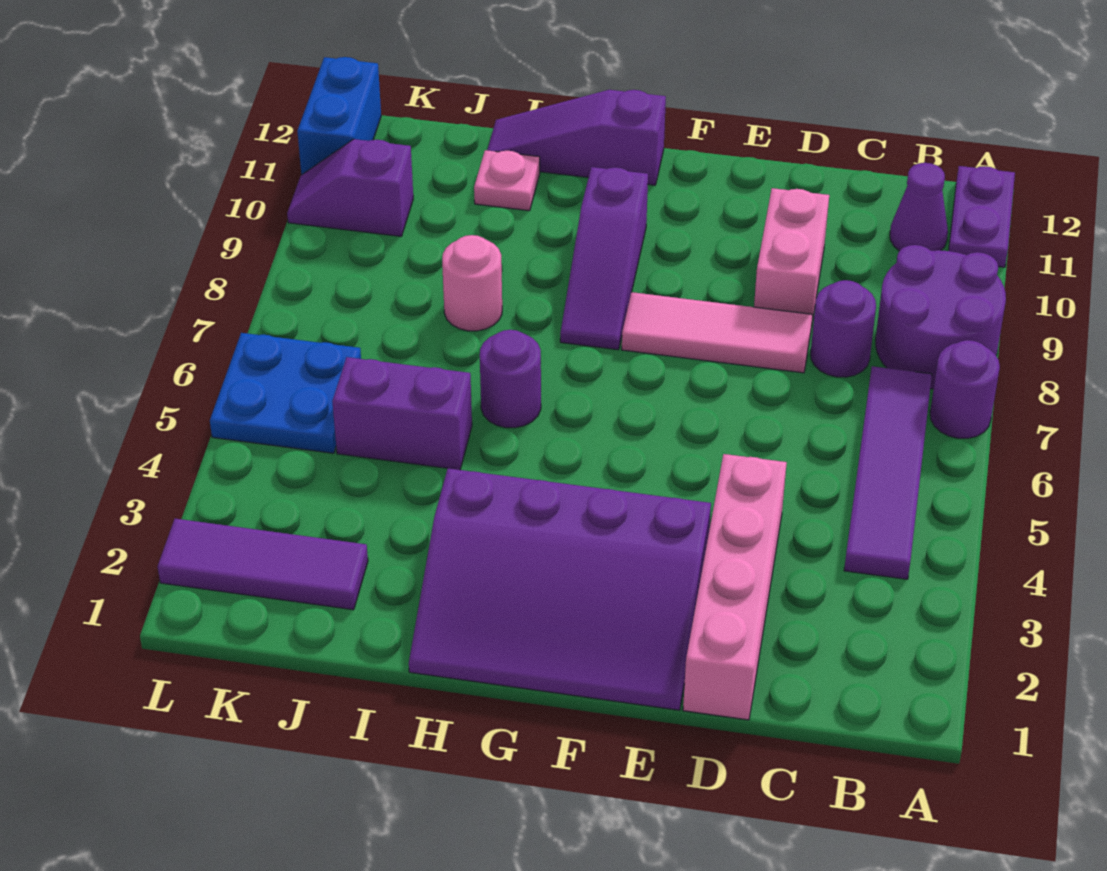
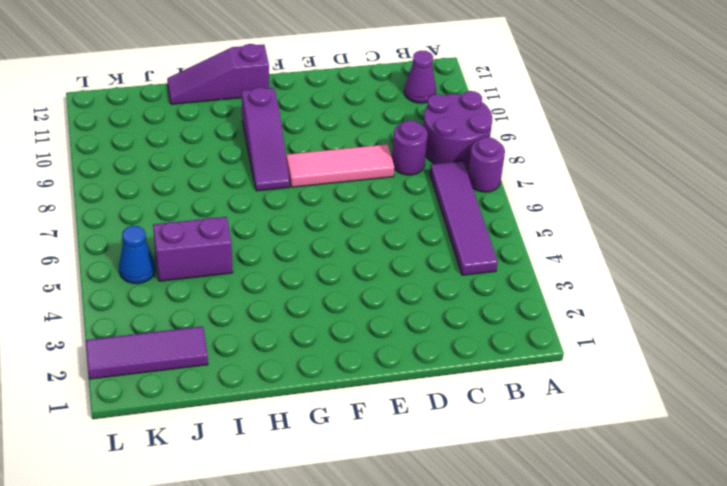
blue cone K5 level 1 -> blue plate K5:L6 level 1
none -> purple plate A11:A12 level 1
none -> pink brick D1:D4 level 1
none -> pink brick D9:D10 level 1

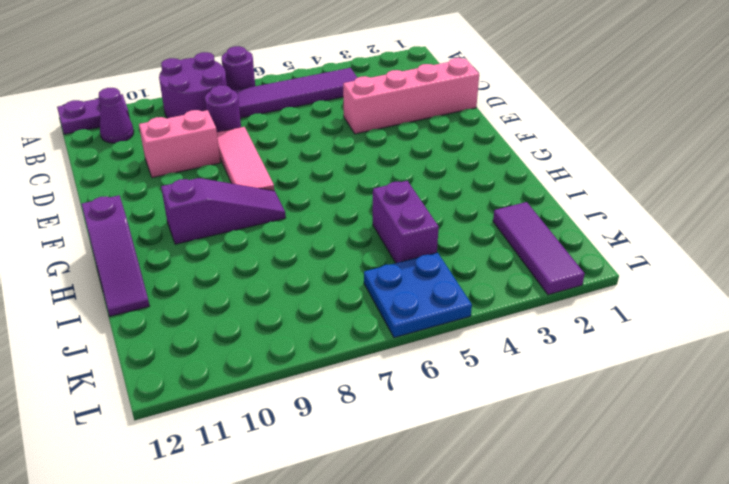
none -> purple slope E1:H3 level 1 top 3
none -> purple round brick H6 level 1
none -> pink round brick I8 level 1

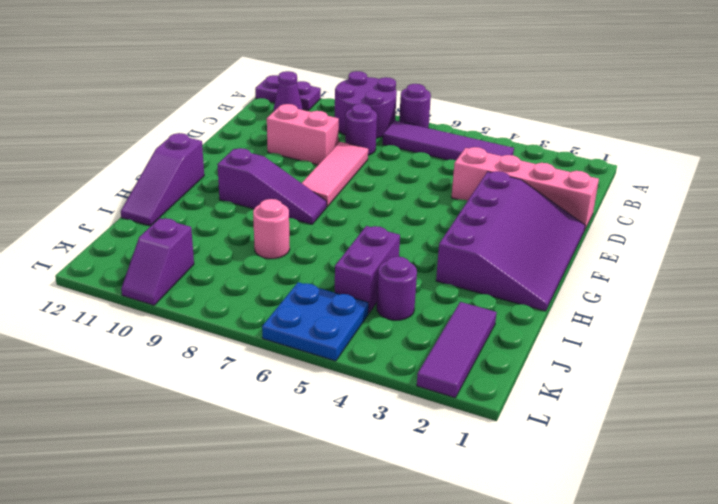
purple round brick J4 level 1 -> purple round brick H6 level 1
none -> pink plate I11 level 1
none -> blue brick L11:L12 level 1

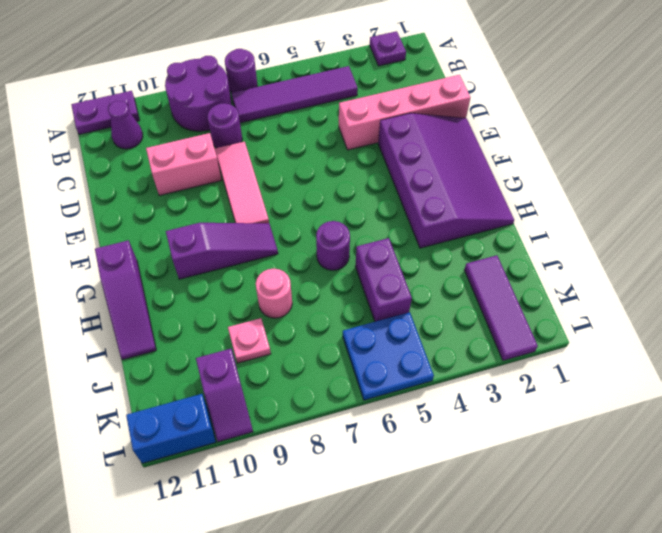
purple plate A2 level 1 -> none
pink plate J9 level 1 -> pink plate I11 level 1

